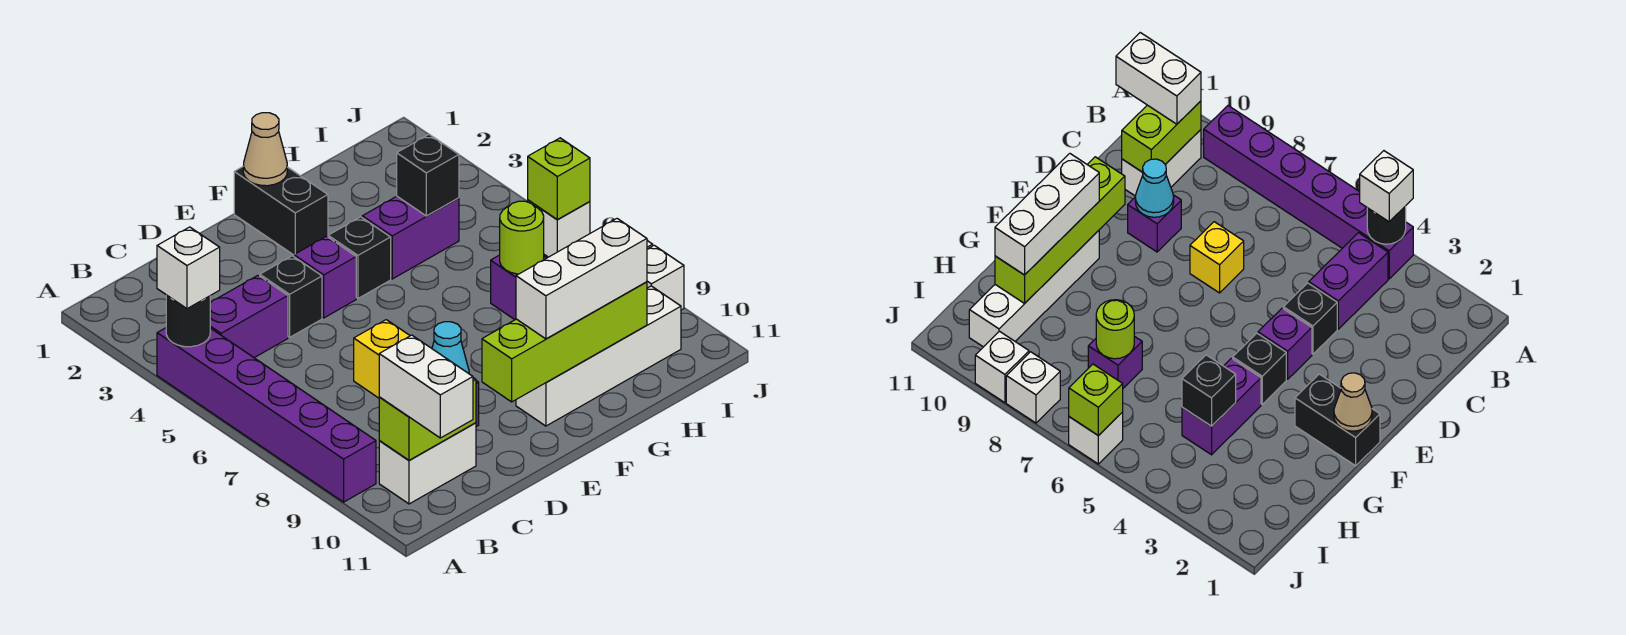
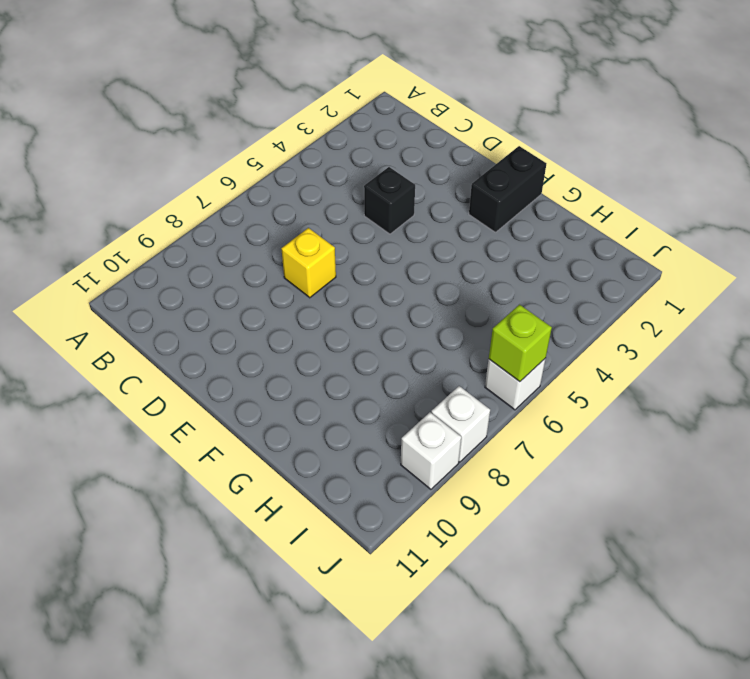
none -> purple brick A4:A9 level 1
none -> purple brick B4:C4 level 1
none -> white brick B10:C10 level 1

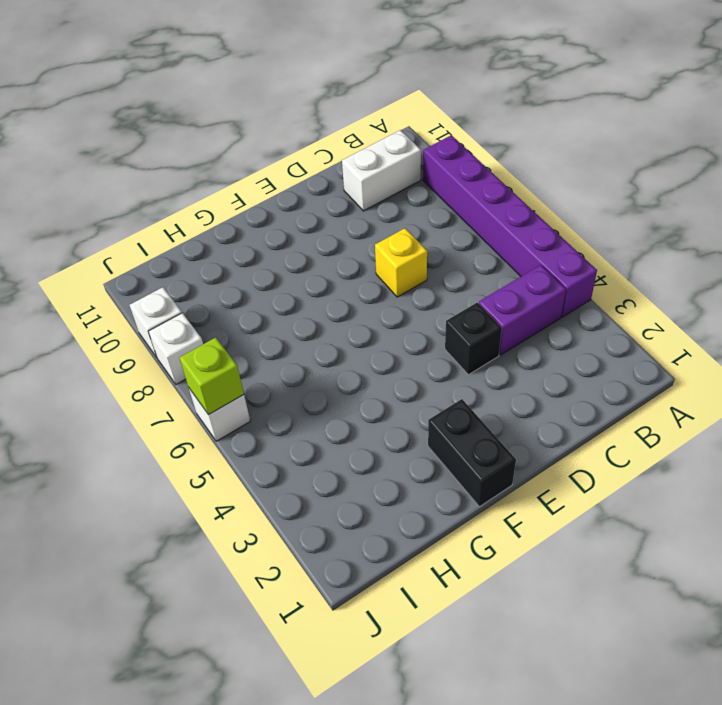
none -> purple brick D9 level 1
none -> purple brick E4 level 1
none -> black brick F4 level 1

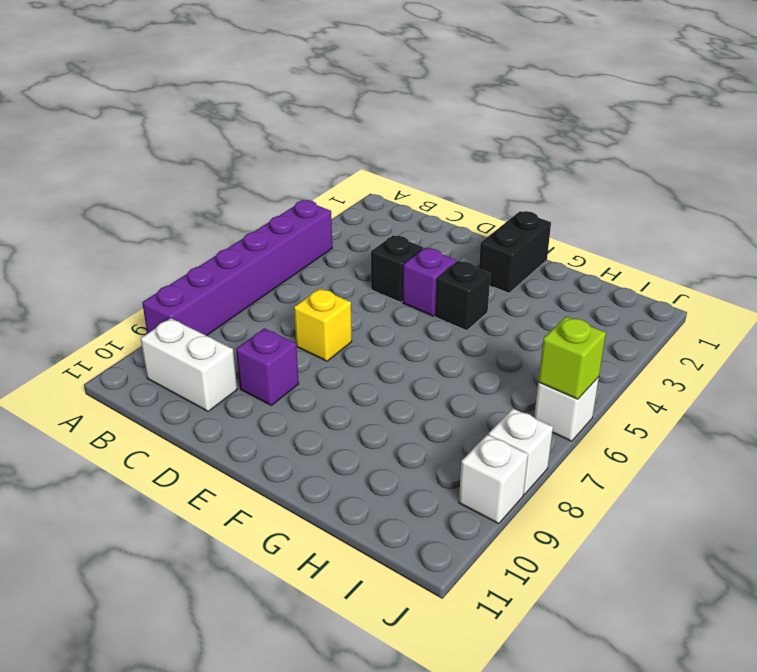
none -> purple brick B4:C4 level 1
none -> white brick F10:I10 level 1
none -> purple brick G4:H4 level 1

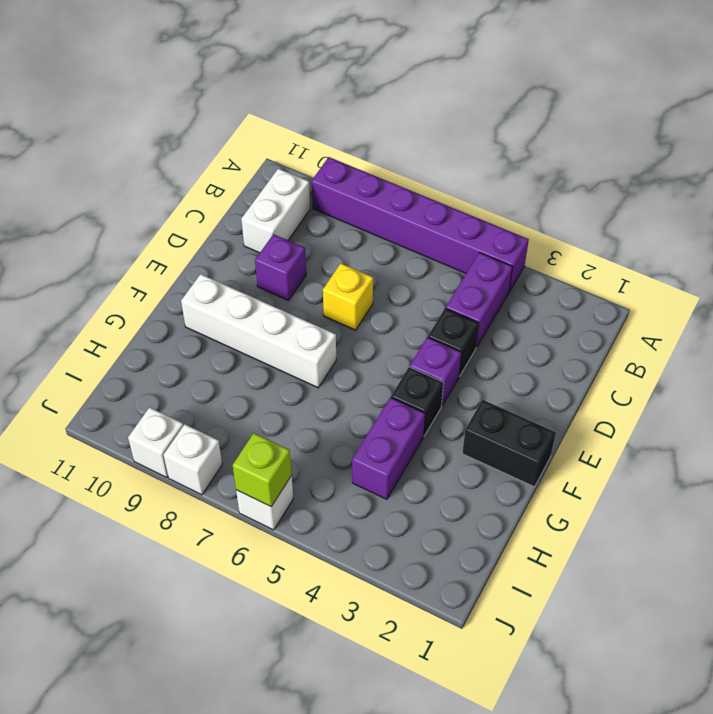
white brick F7:F10 level 1 -> white brick F10:I10 level 1
none -> purple brick H7 level 1
none -> black round brick A4 level 2
none -> lime brick B10:C10 level 2

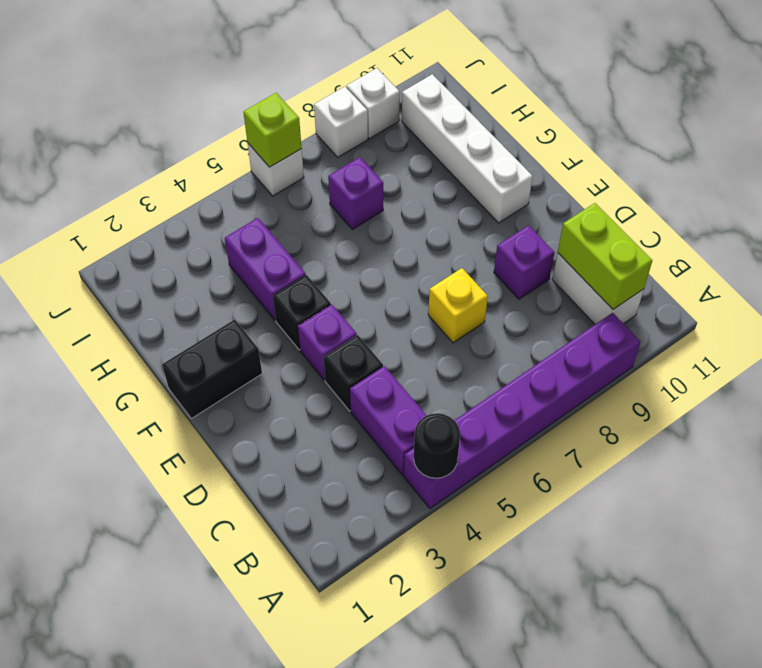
none -> cyan cone D9 level 2
none -> lime brick E10:H10 level 2
none -> tan cone F1 level 2

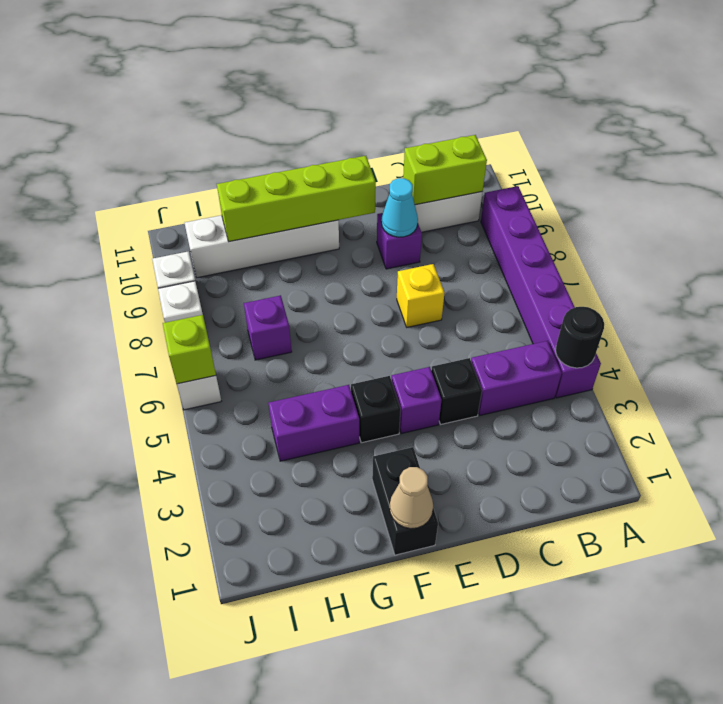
none -> black brick H4 level 2
none -> lime round brick H7 level 2
none -> white brick A4 level 3

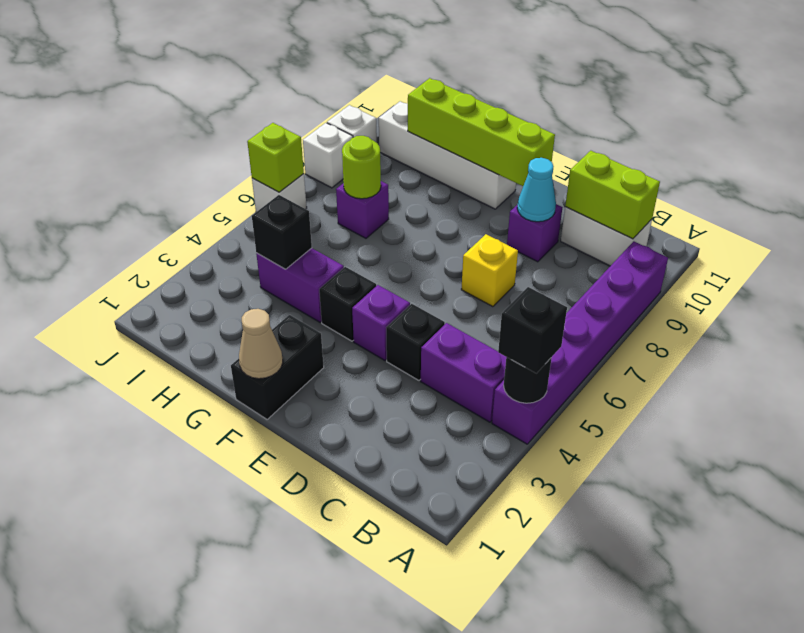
black brick A4 level 3 -> white brick A4 level 3
none -> white brick B10:B11 level 3
none -> white brick F10:H10 level 3

